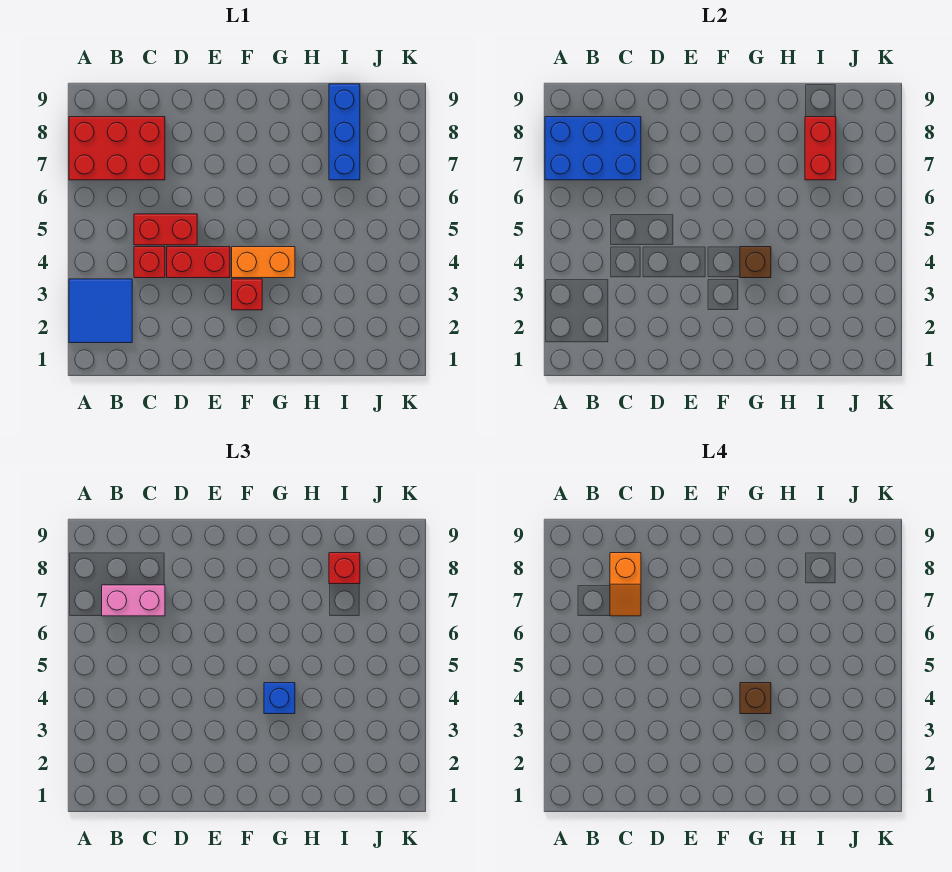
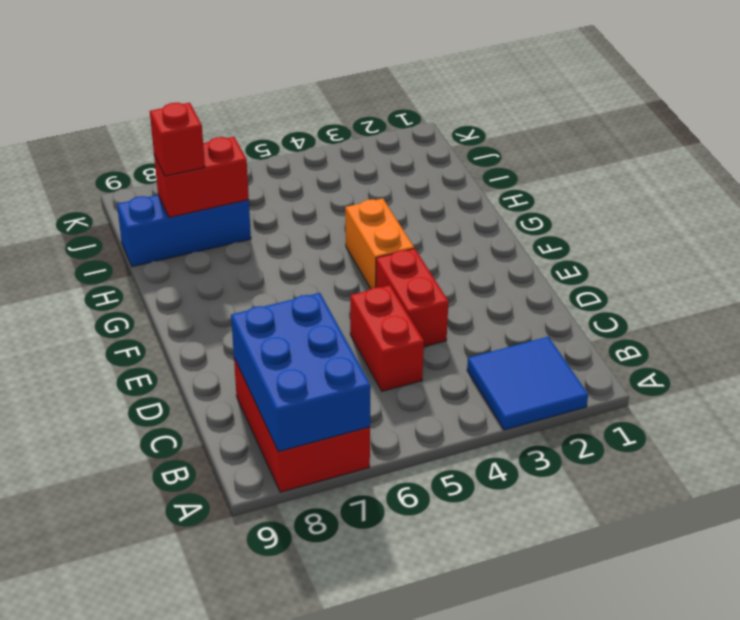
none -> red brick C4 level 1
none -> red brick F3 level 1
none -> brown brick G4 level 2

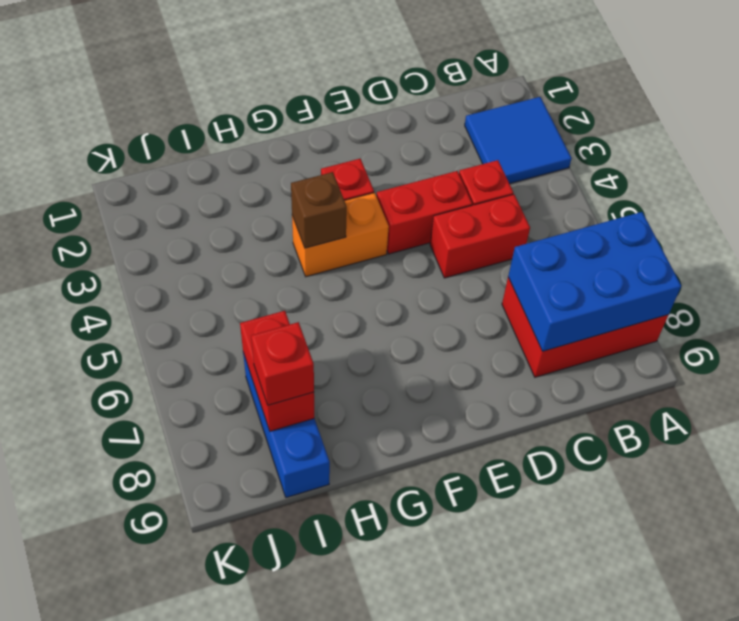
none -> pink brick B7:C7 level 3
none -> blue brick G4 level 3
none -> orange slope C7:C8 level 4 top 8

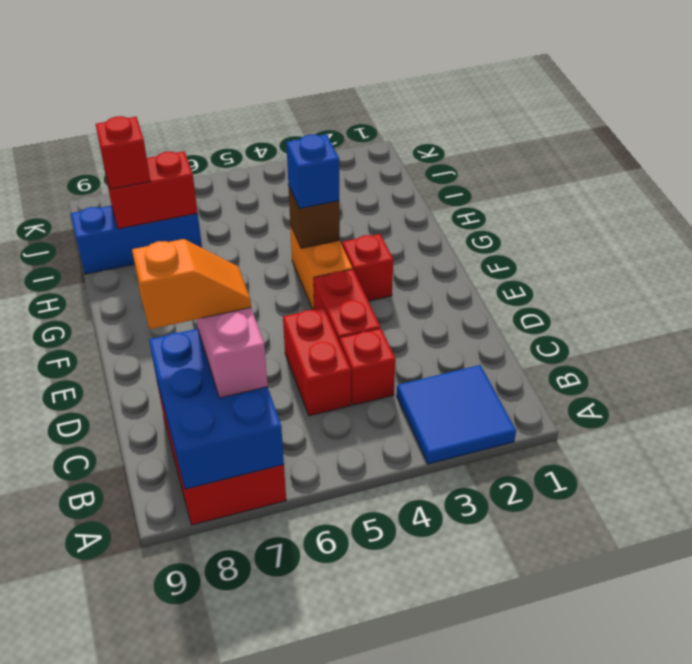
none -> brown brick G4 level 4

